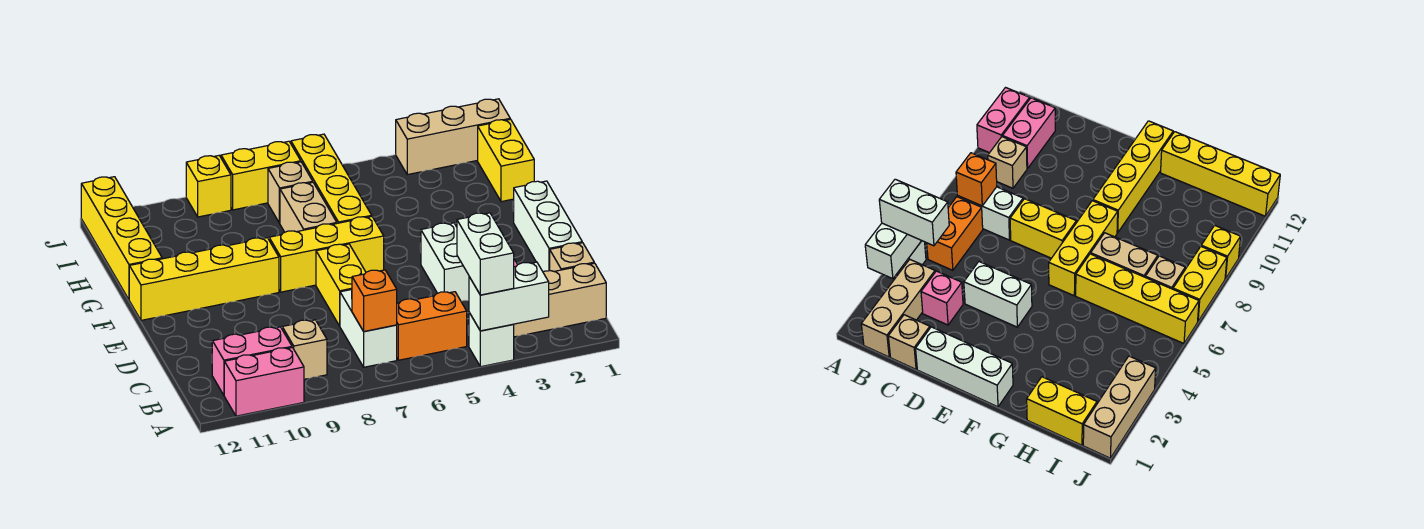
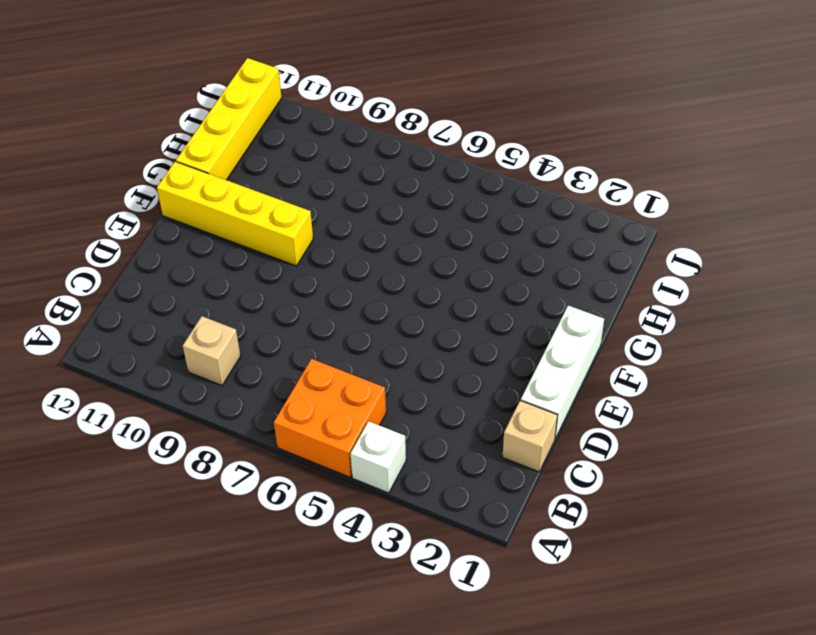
orange brick A5:B6 level 1 -> orange brick B5:B6 level 1
none -> pink brick A10:A11 level 1
none -> tan brick B1:B3 level 1
none -> white brick B7:C7 level 1

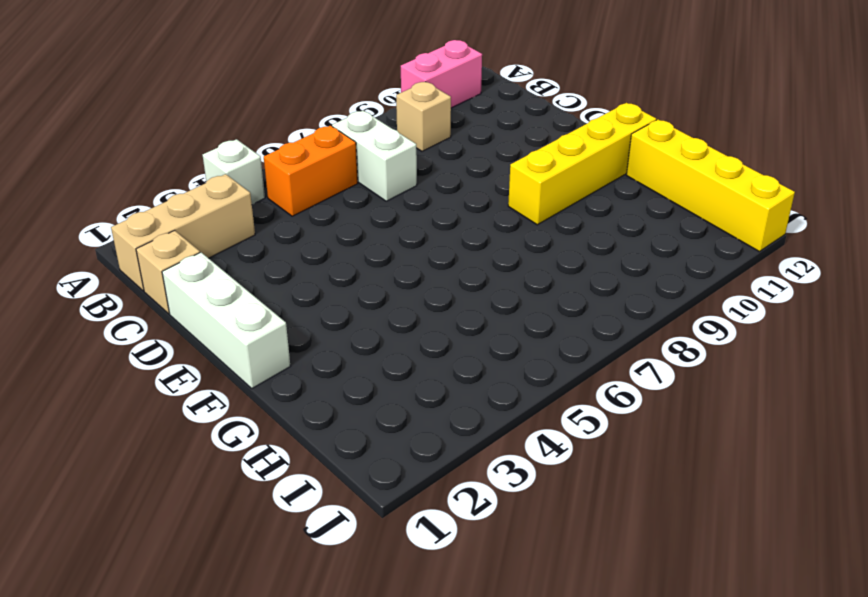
none -> pink brick B10:B11 level 1
none -> pink brick C3 level 1
none -> white brick D4:E4 level 1

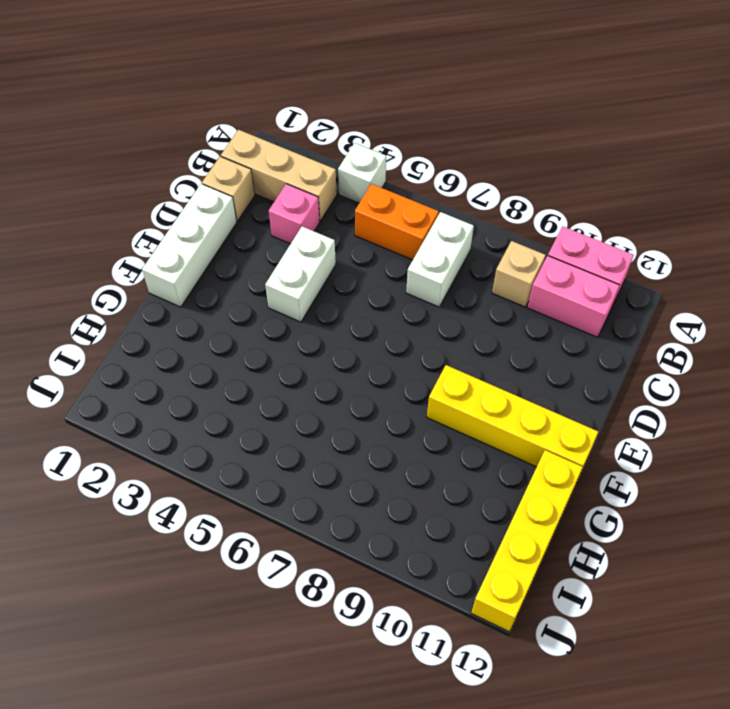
none -> yellow brick D7:E7 level 1
none -> yellow brick F6:F8 level 1
none -> yellow brick G6:J6 level 1

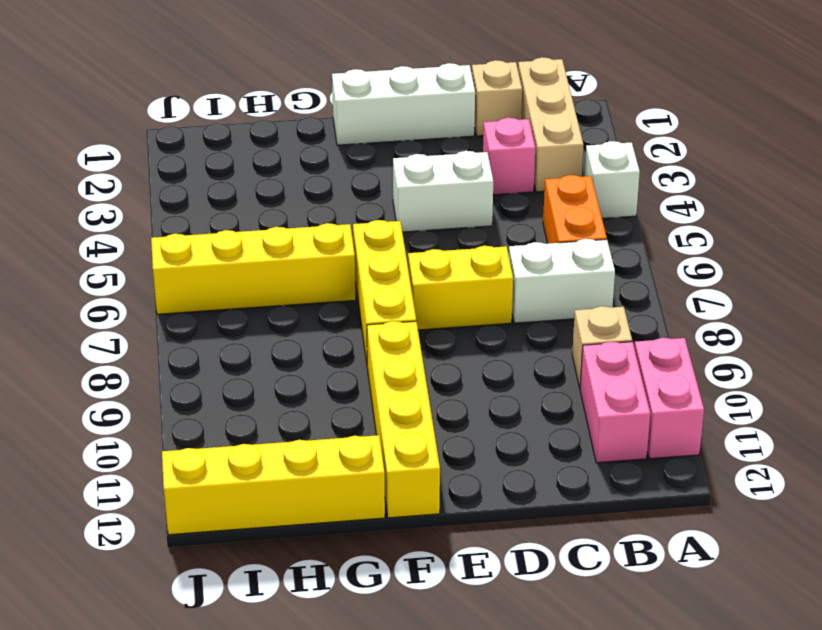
none -> tan brick G7:H7 level 1
none -> yellow brick H1:I1 level 1
none -> tan brick I7 level 1

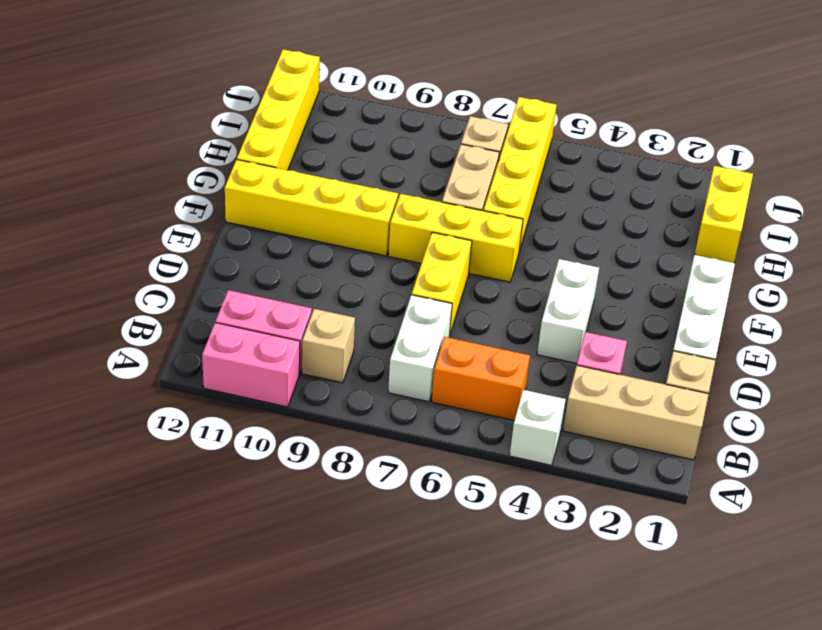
none -> tan brick J1:J3 level 1
none -> yellow brick J7:J8 level 1
none -> yellow brick J9 level 1

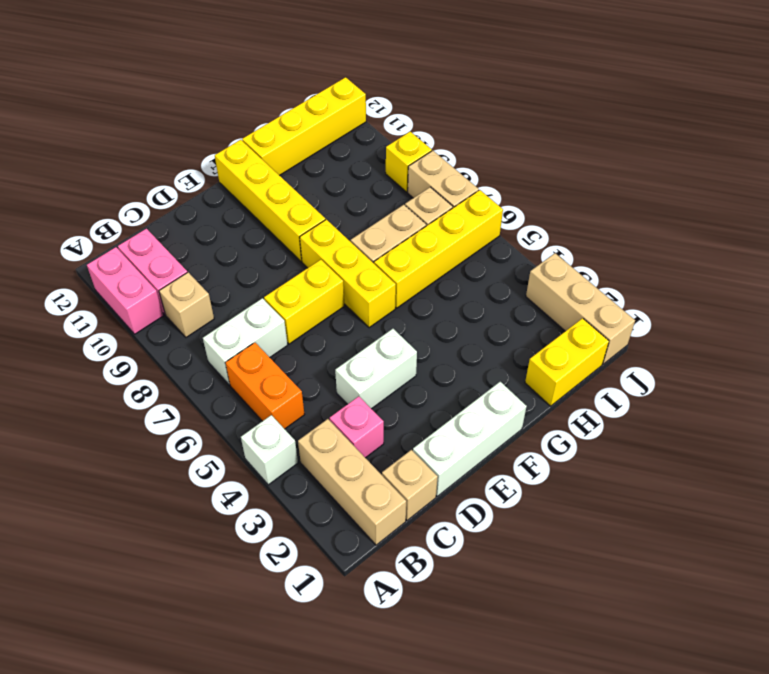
tan brick J7:J8 level 1 -> yellow brick J7:J8 level 1
none -> white brick A3:A4 level 2
none -> orange brick B7 level 2
none -> white brick A4:B4 level 3

